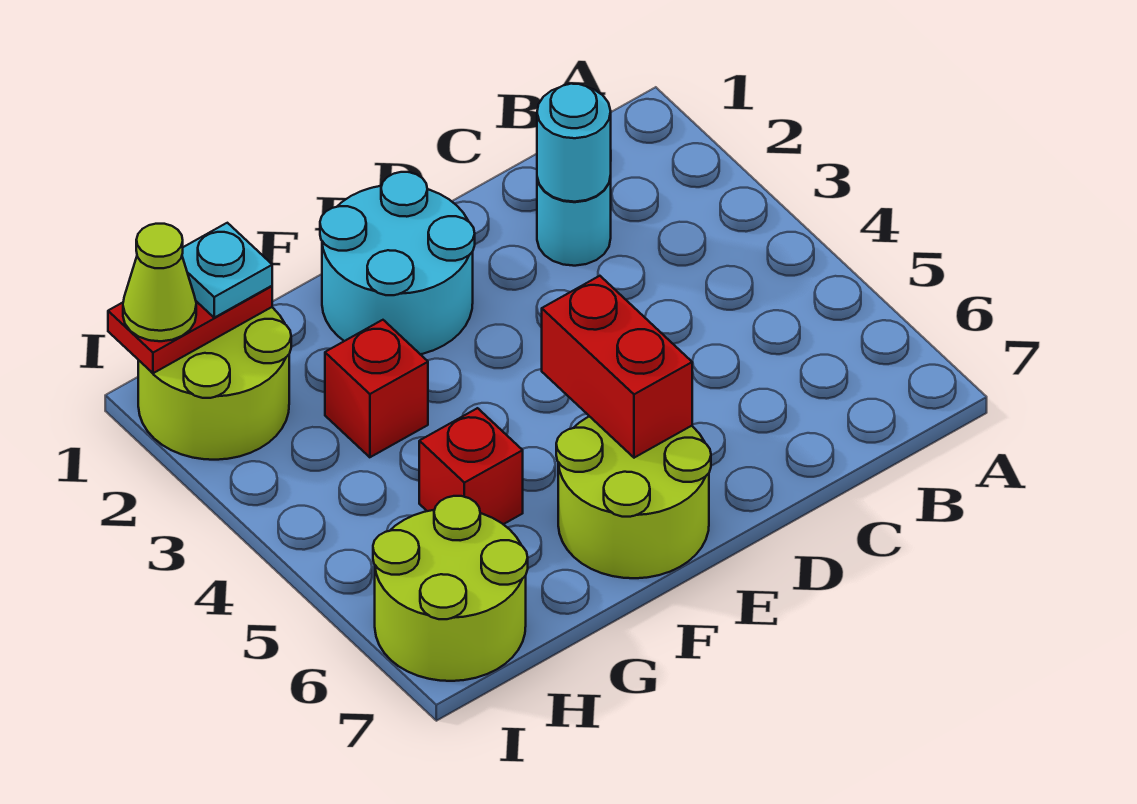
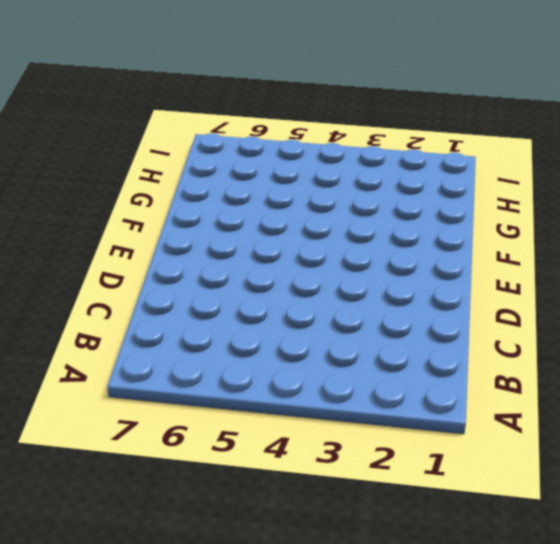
none -> cyan round brick C2 level 1
none -> cyan round brick E1:F2 level 1
none -> lime round brick E6:F7 level 1

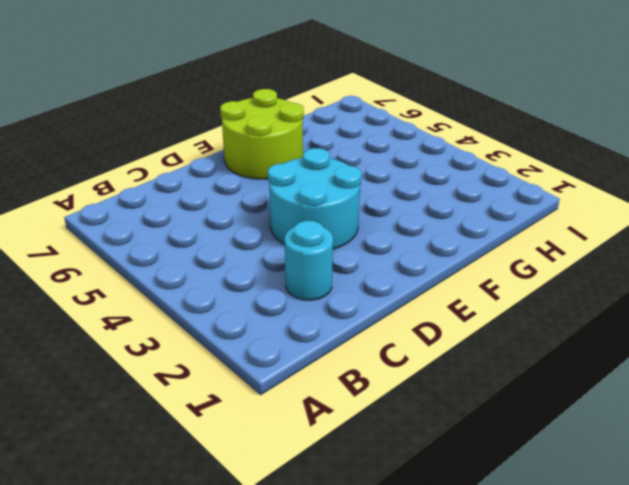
cyan round brick D3:E4 level 1 -> cyan round brick E1:F2 level 1
none -> red brick G3 level 1
none -> red brick G5 level 1
none -> lime round brick H1:I2 level 1

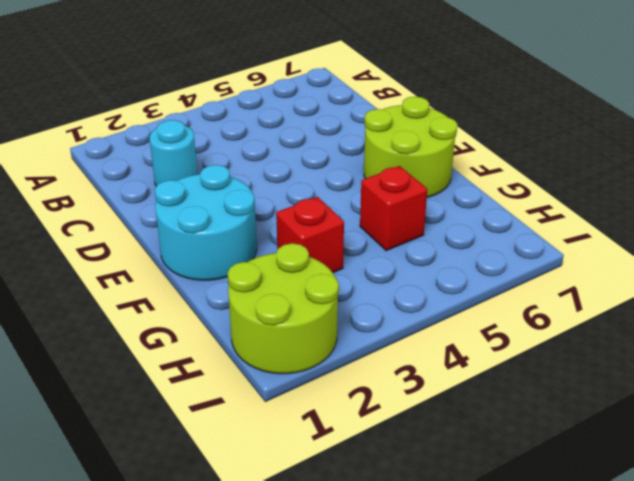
none -> lime round brick H6:I7 level 1
none -> cyan round brick C2 level 2
none -> red brick E5:E6 level 2

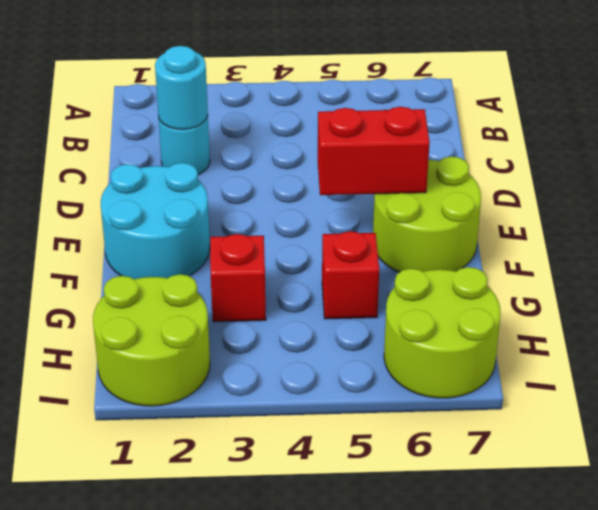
none -> red plate H1:I1 level 2
none -> cyan plate H1 level 3
none -> lime cone I1 level 3

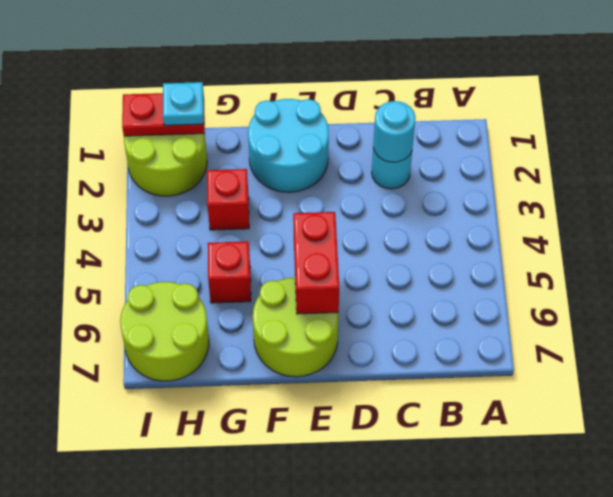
none -> lime cone I1 level 3

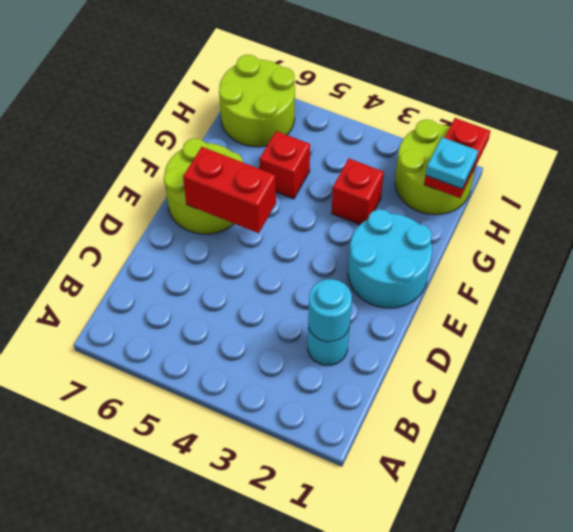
none -> lime cone I1 level 3

